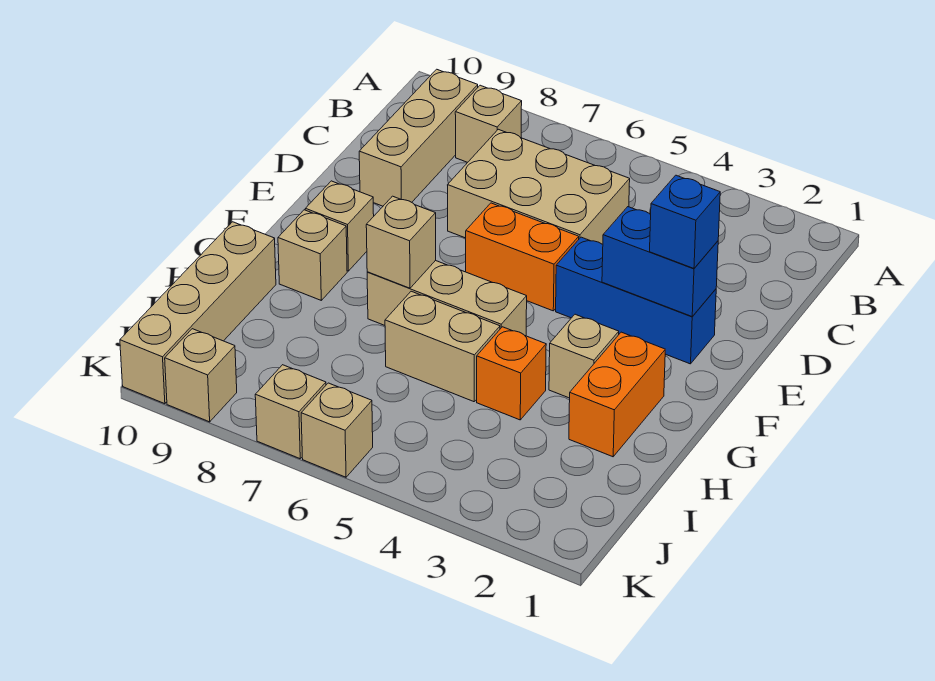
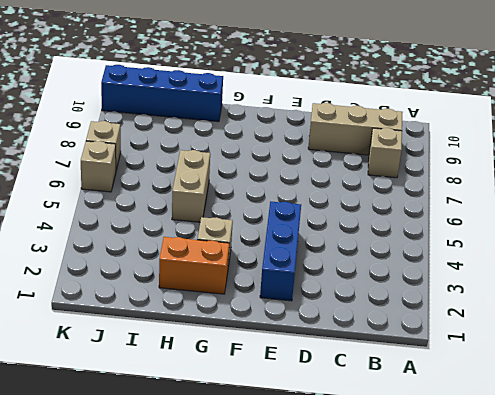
blue brick H10:K10 level 1 -> tan brick H10:K10 level 1
none -> tan brick C5:D7 level 1
none -> orange brick E5:E6 level 1
none -> tan brick F9 level 1

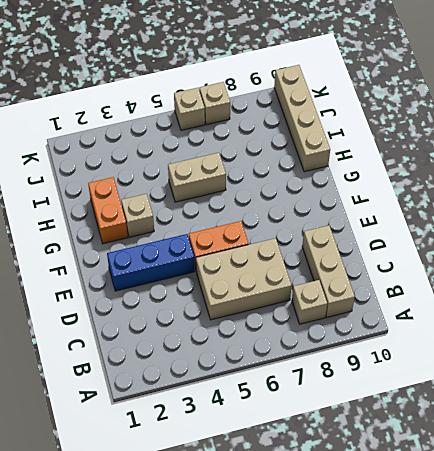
none -> tan brick F9 level 1
none -> tan brick G5:G7 level 1
none -> tan brick G9 level 1

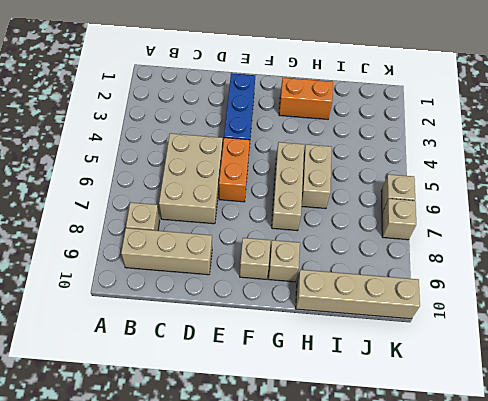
none -> tan brick G3 level 1
none -> orange brick H4 level 1
none -> tan brick K9 level 1

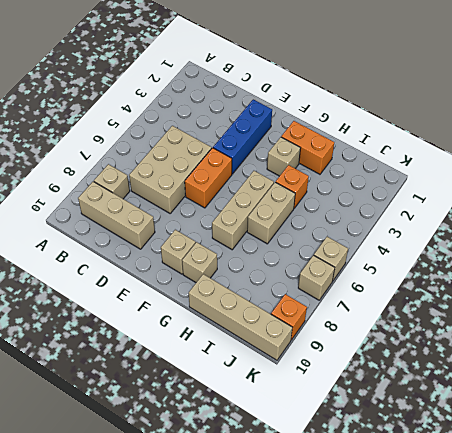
orange brick K9 level 1 -> tan brick K9 level 1
none -> blue brick E2:E3 level 2
none -> tan brick G7 level 2
none -> blue brick E2 level 3

